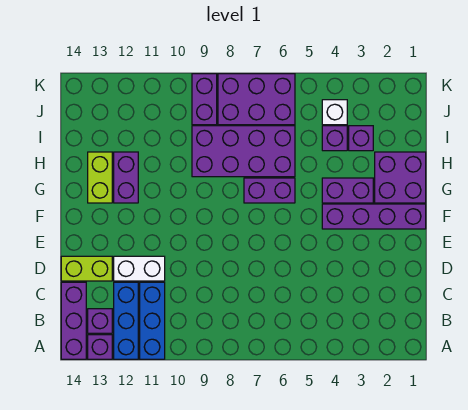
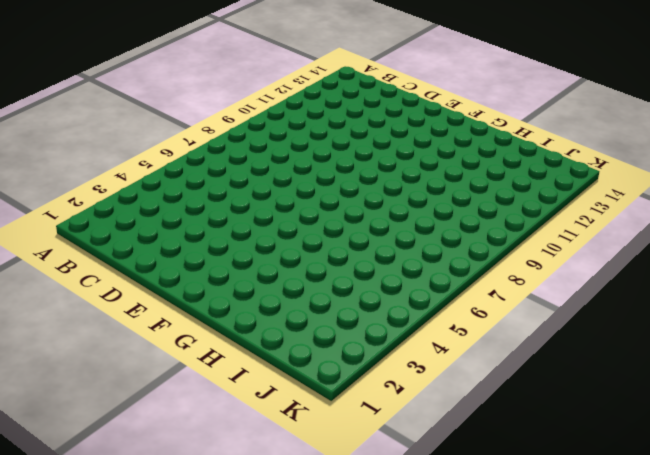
none -> blue brick A11:C11 level 1
none -> blue brick A12:C12 level 1
none -> purple brick A13 level 1

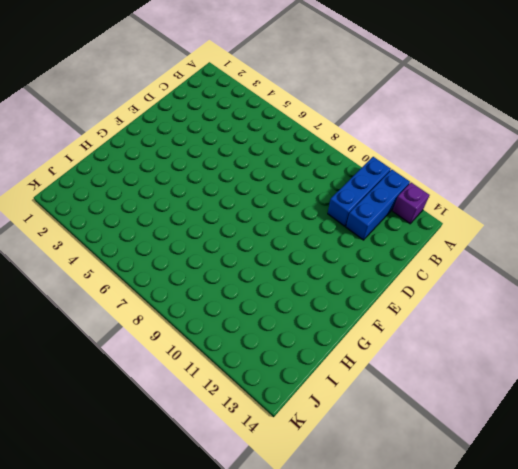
none -> purple brick A14:C14 level 1
none -> purple brick B13 level 1
none -> white brick D11:D12 level 1

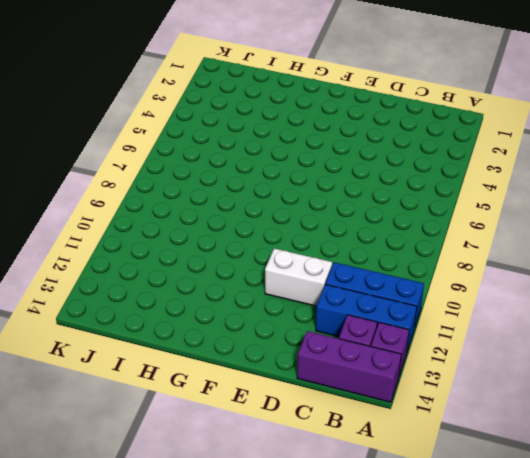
white brick D11:E11 level 1 -> white brick D11:D12 level 1
none -> lime brick D13:D14 level 1
none -> purple brick F1:F4 level 1
none -> purple brick G1:H2 level 1

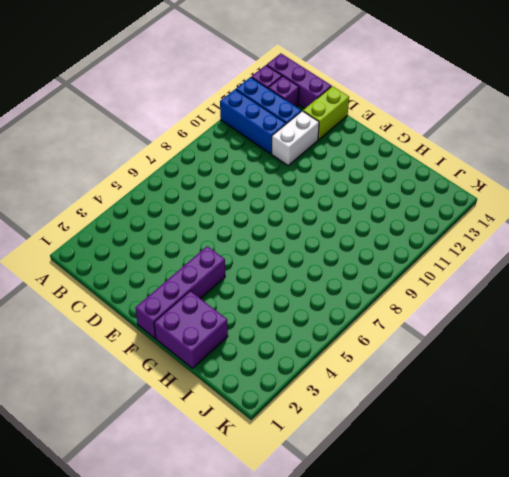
none -> purple brick G3:G4 level 1
none -> purple brick G6:G7 level 1
none -> purple brick G12:H12 level 1

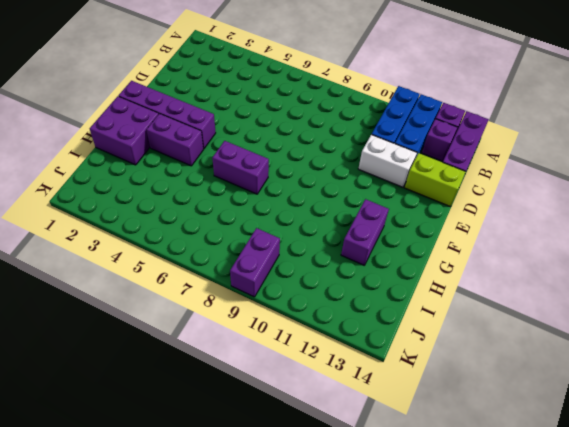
none -> lime brick G13:H13 level 1
none -> purple brick H6:I9 level 1
none -> purple brick I3 level 1

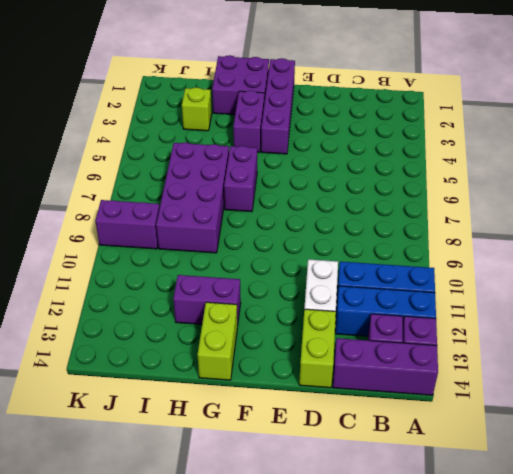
lime brick G13:G14 level 1 -> lime brick G13:H13 level 1
lime brick I3 level 1 -> purple brick I3 level 1
none -> purple brick I4 level 1
none -> white brick J4 level 1
none -> purple brick J6:K8 level 1

